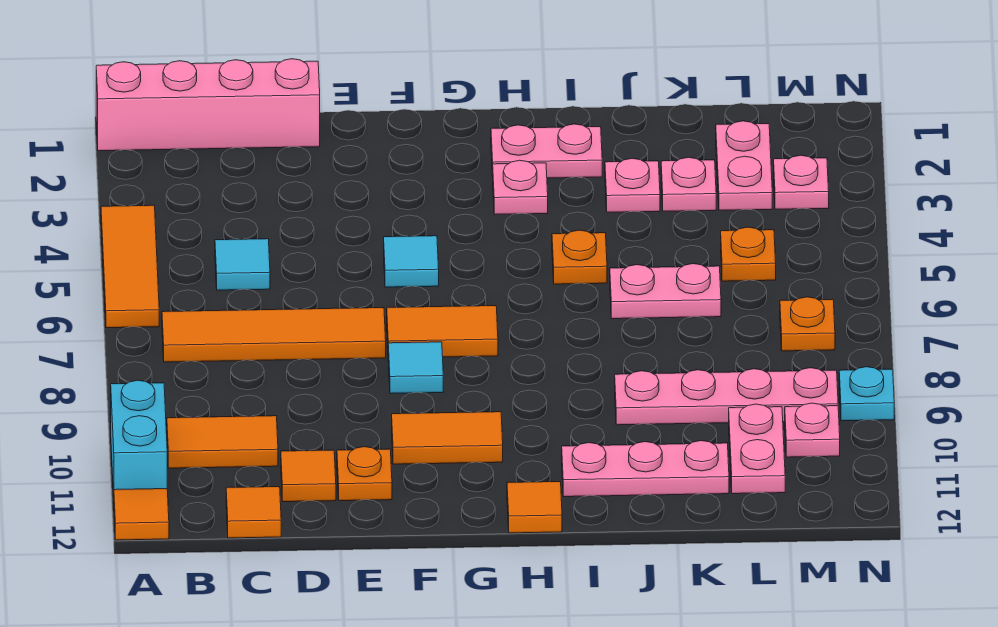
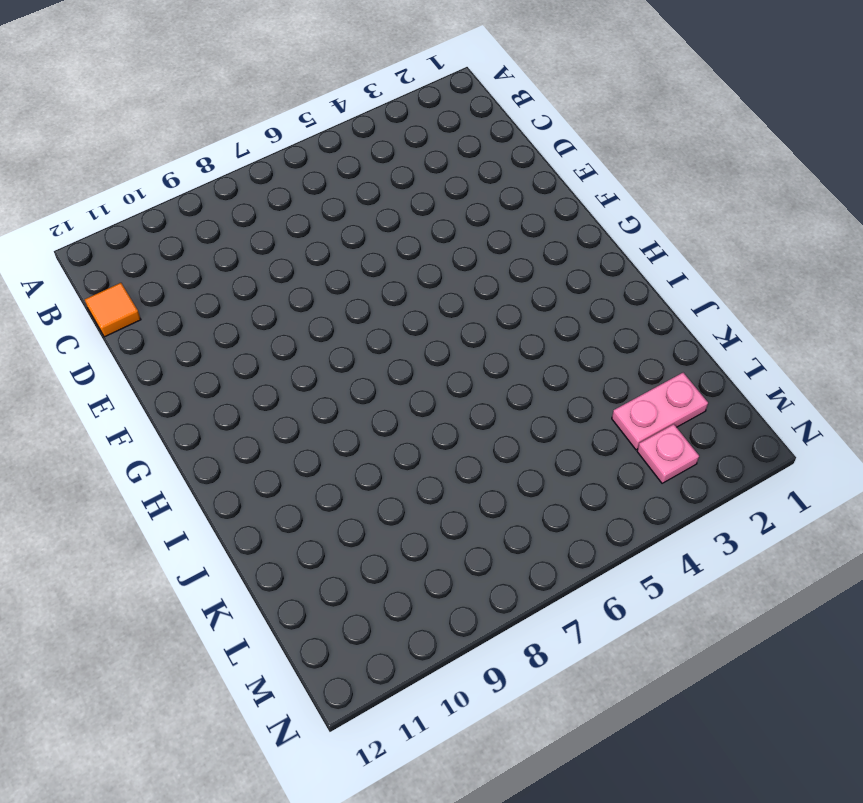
none -> pink brick A1:D1 level 1
none -> orange tile A4:A6 level 1
none -> cyan brick A10:A11 level 1
none -> orange tile A12 level 1

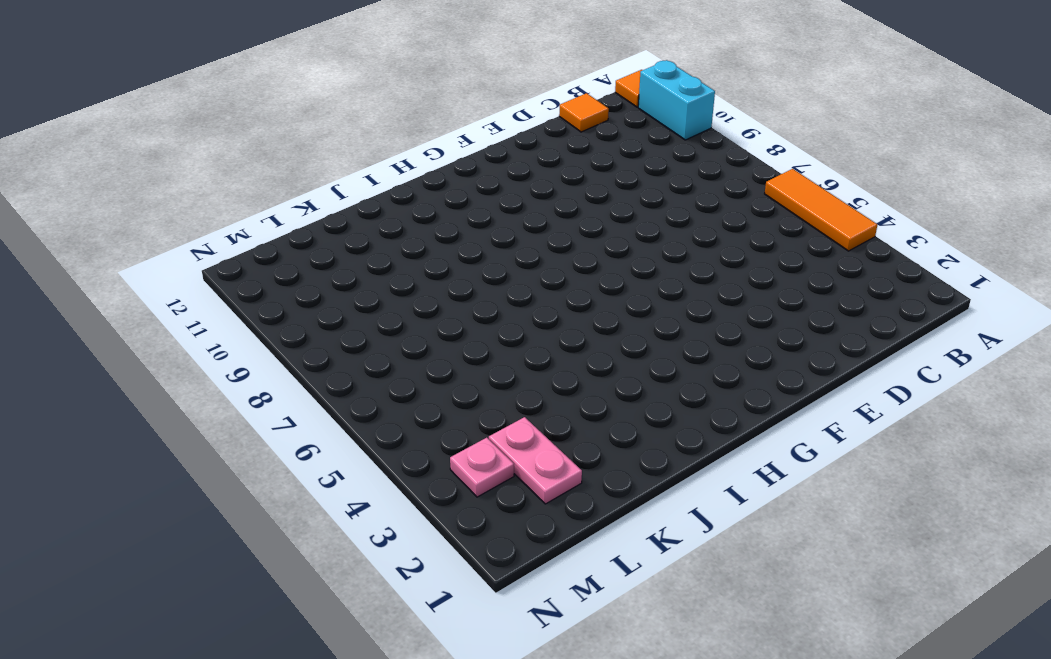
none -> pink brick A1:D1 level 1
none -> orange tile B7:E7 level 1
none -> orange tile B10:C10 level 1
none -> cyan tile C5 level 1

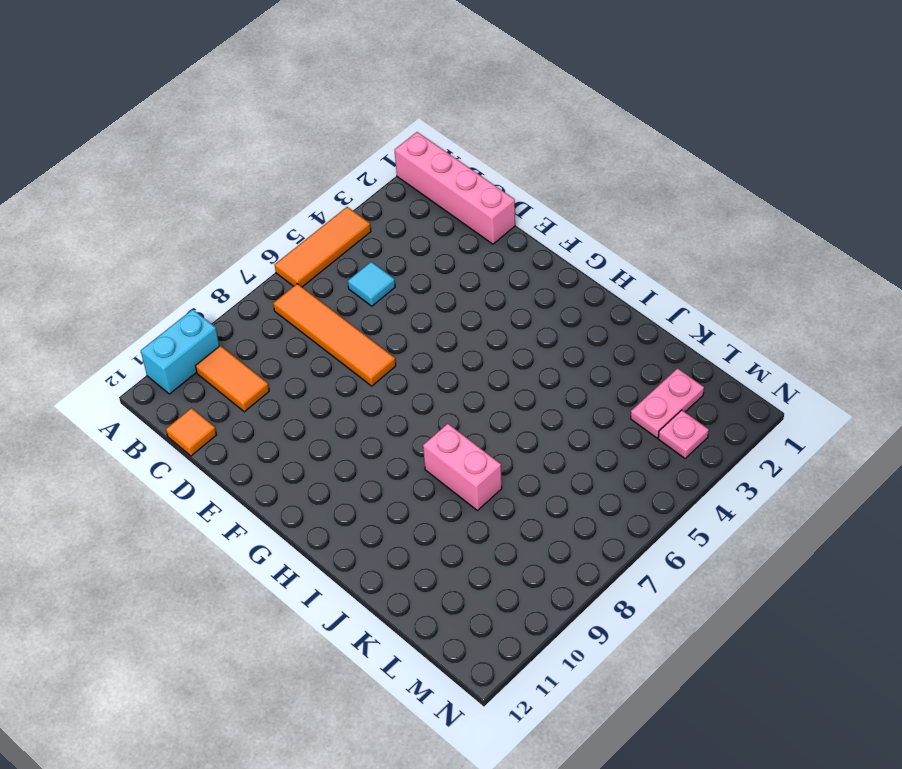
pink brick I8:J8 level 1 -> none
none -> orange tile A12 level 1
none -> orange tile D11 level 1
none -> orange plate E11 level 1
none -> cyan tile F5 level 1

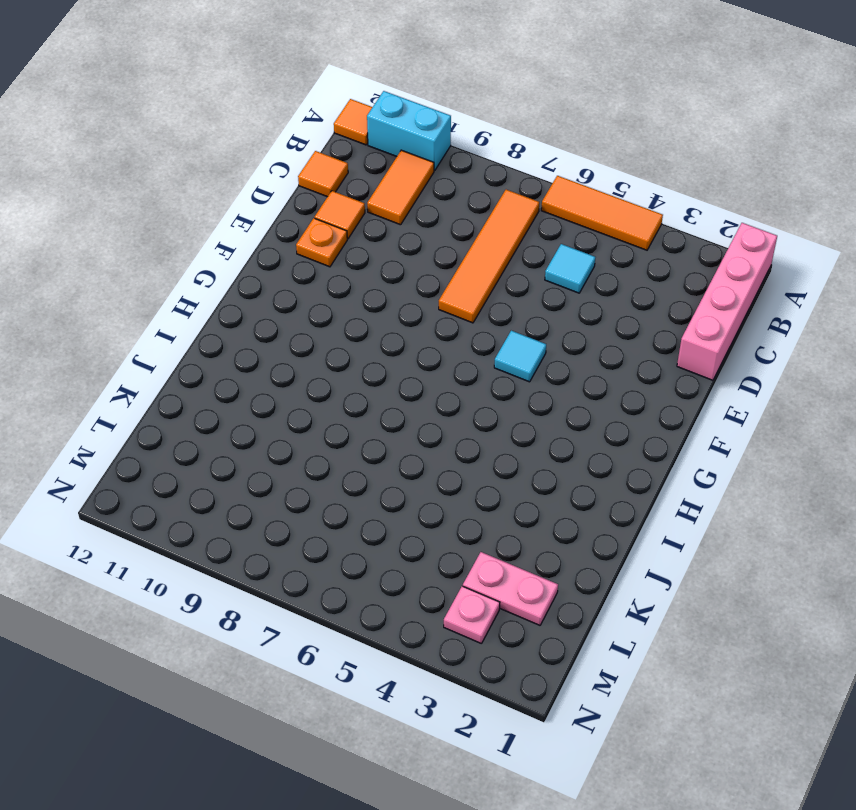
none -> orange tile F7:G7 level 1
none -> cyan tile F8 level 1
none -> orange tile F10:G10 level 1
none -> pink plate H2:I2 level 1

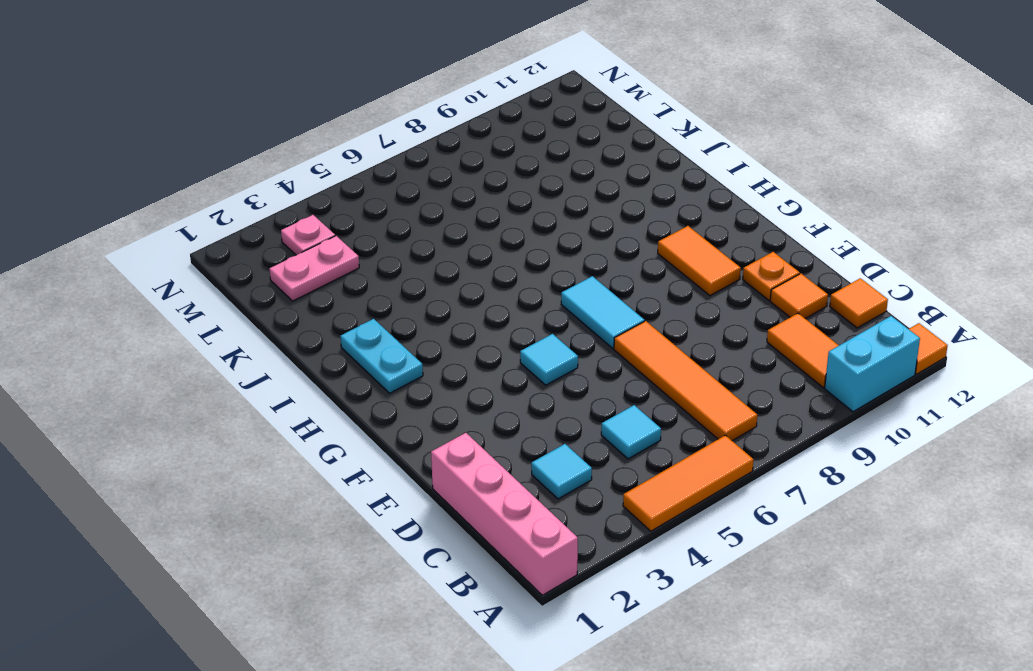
cyan tile C3 level 1 -> cyan tile F8 level 1
cyan tile F7:G7 level 1 -> orange tile F7:G7 level 1
cyan plate H2:I2 level 1 -> pink plate H2:I2 level 1
none -> pink plate H3 level 1
none -> orange tile H12 level 1
none -> orange plate I5 level 1
none -> pink plate I11:K11 level 1

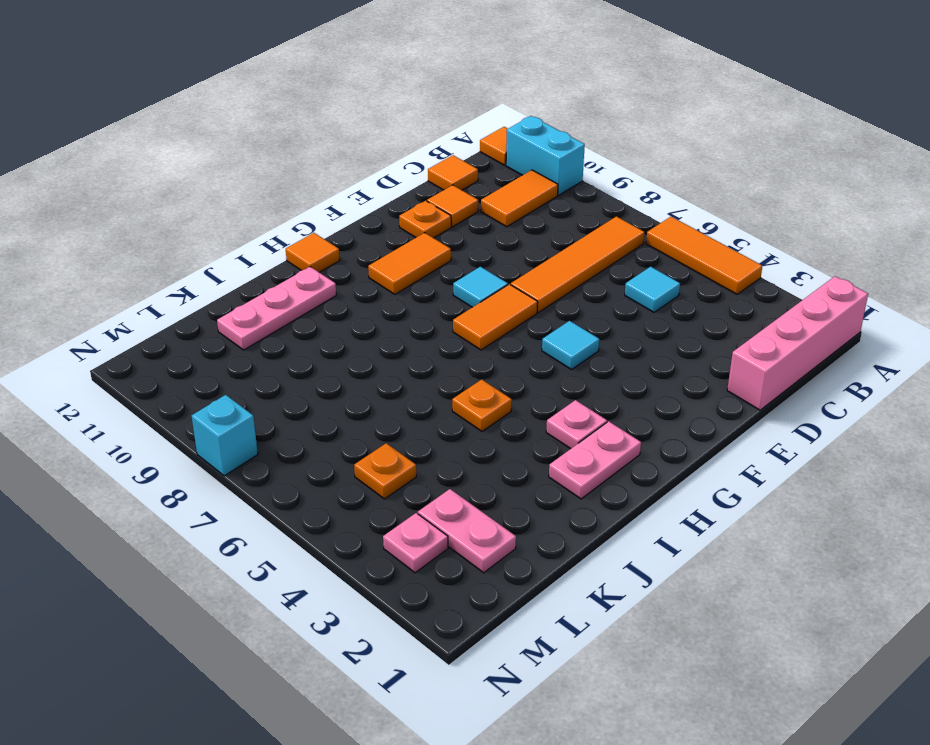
cyan brick N8 level 1 -> none
none -> pink plate J3 level 1
none -> pink plate J6:K6 level 1
none -> pink plate J9:M9 level 1
none -> pink plate K3 level 1

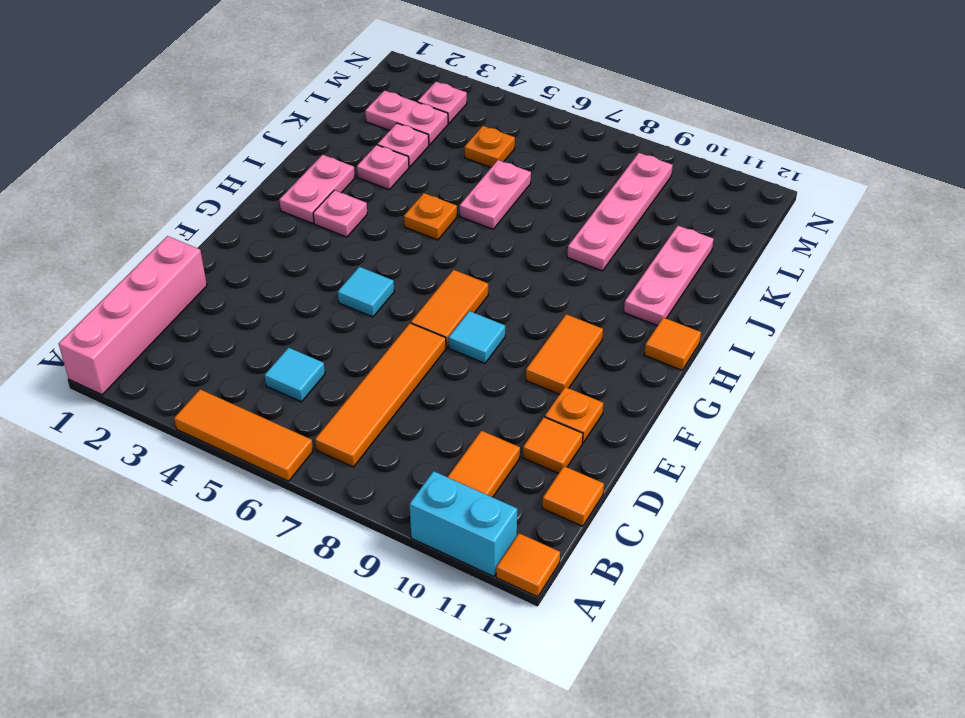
none -> pink plate L10:L11 level 1
none -> orange plate M7 level 1
none -> pink plate M10 level 1
none -> cyan plate N9 level 1

